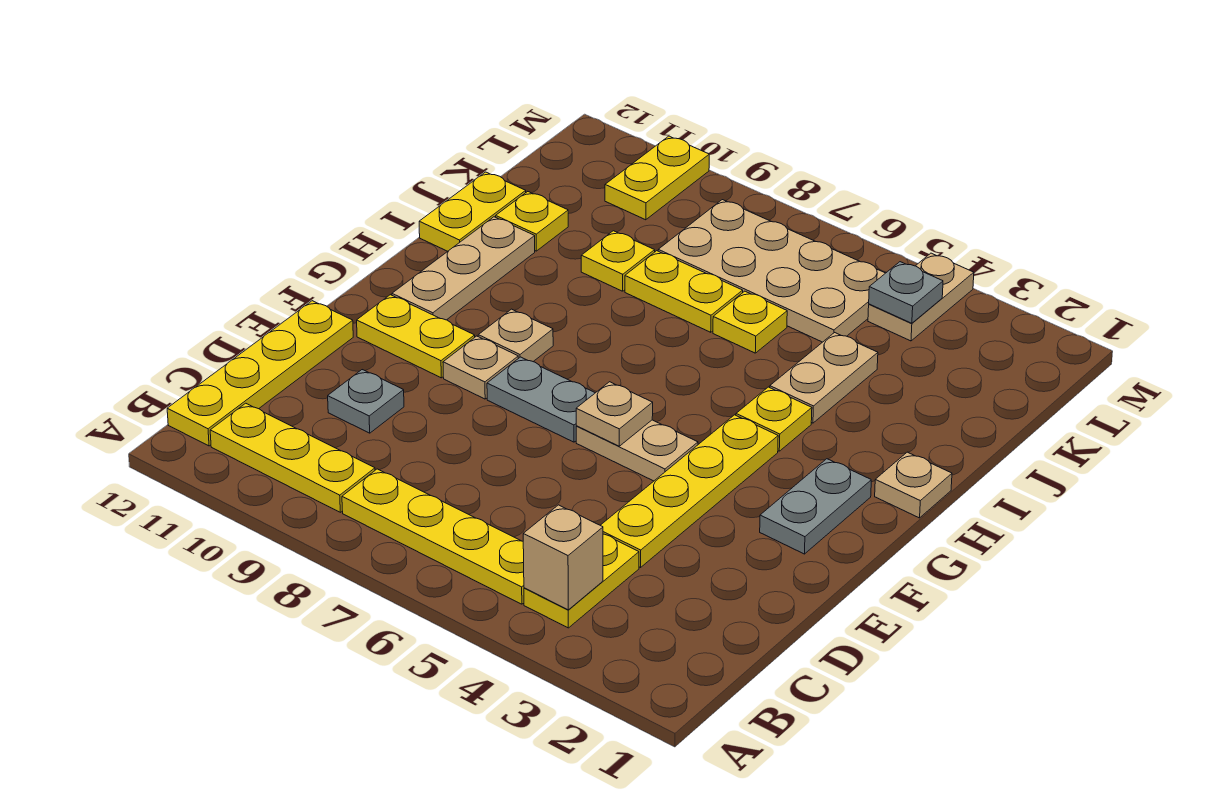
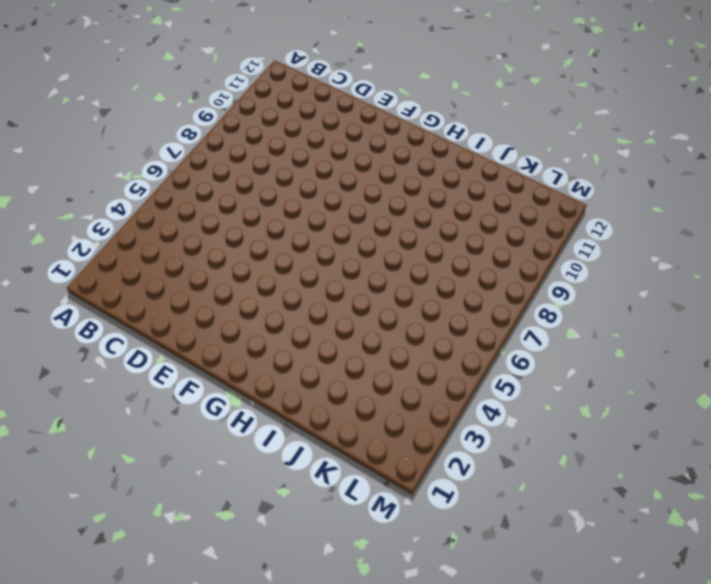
none -> yellow plate B4:C4 level 1
none -> yellow plate B5:B8 level 1
none -> yellow plate B9:B11 level 1

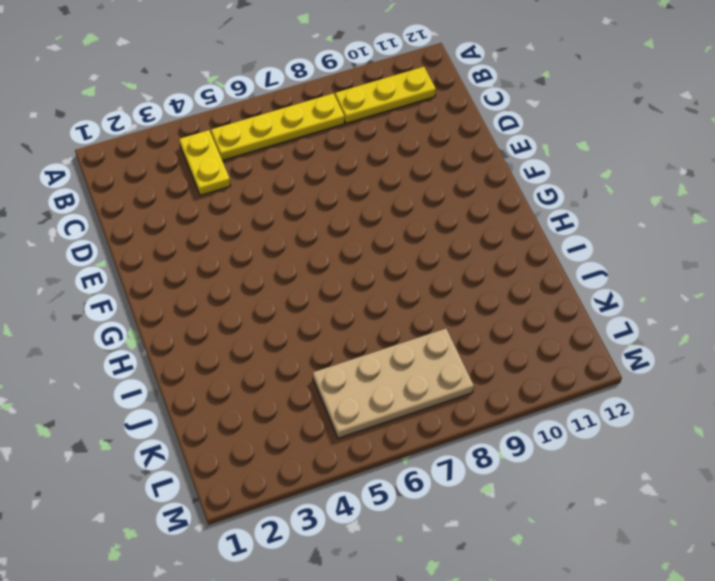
none -> yellow plate B12:E12 level 1
none -> yellow plate D4:G4 level 1
none -> grey plate D10 level 1

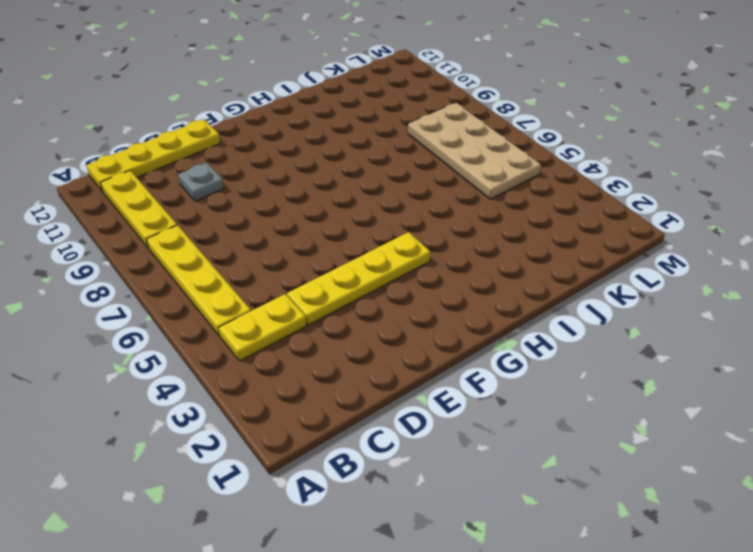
none -> grey plate F2:G2 level 1
none -> tan plate F5:F6 level 1
none -> grey plate F7:F8 level 1

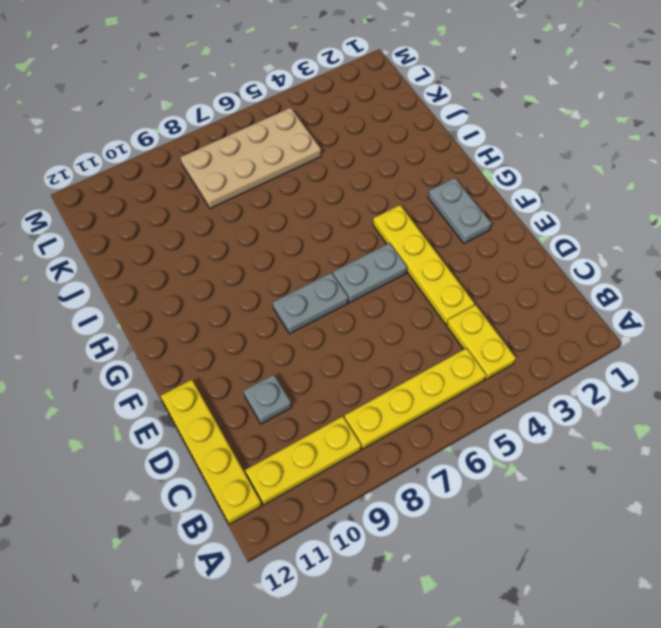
grey plate F5:F6 level 1 -> tan plate F5:F6 level 1
none -> tan plate F9 level 1
none -> yellow plate F10:F11 level 1
none -> tan plate G9 level 1

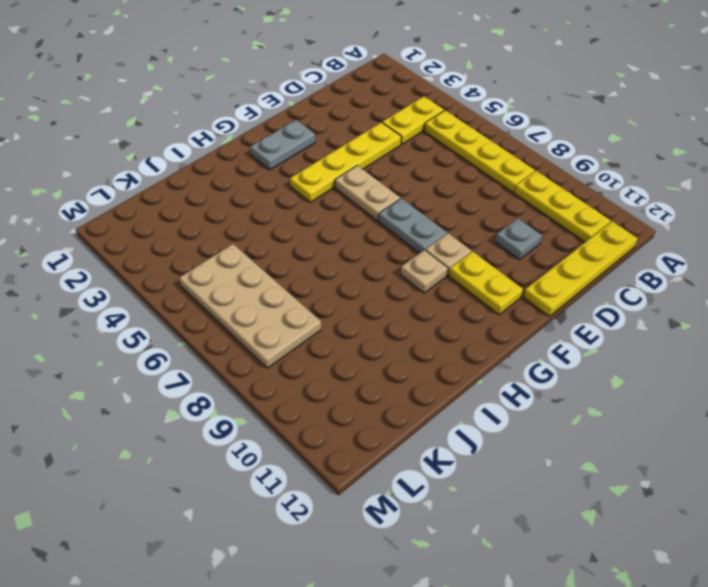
none -> tan plate G11:I11 level 1
none -> tan plate H1 level 1
none -> yellow plate H4 level 1

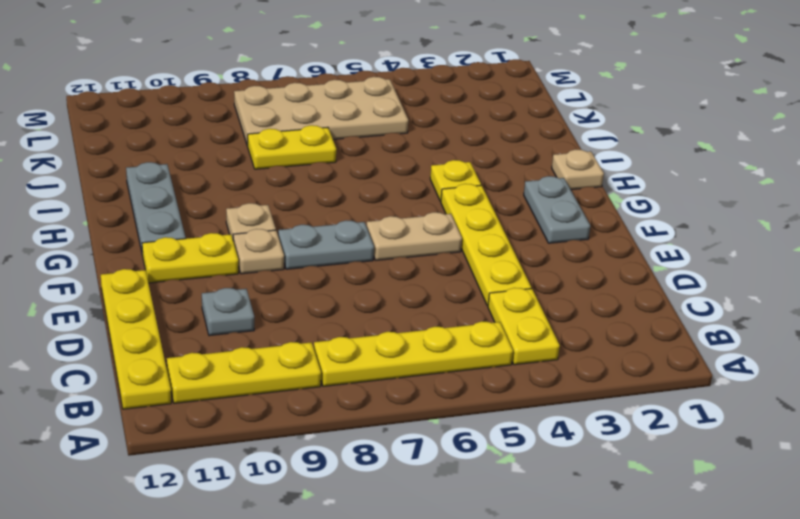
grey plate G11:I11 level 1 -> tan plate G11:I11 level 1
none -> tan plate I4:J4 level 1
none -> yellow plate I12:J12 level 1
none -> yellow plate J6 level 1

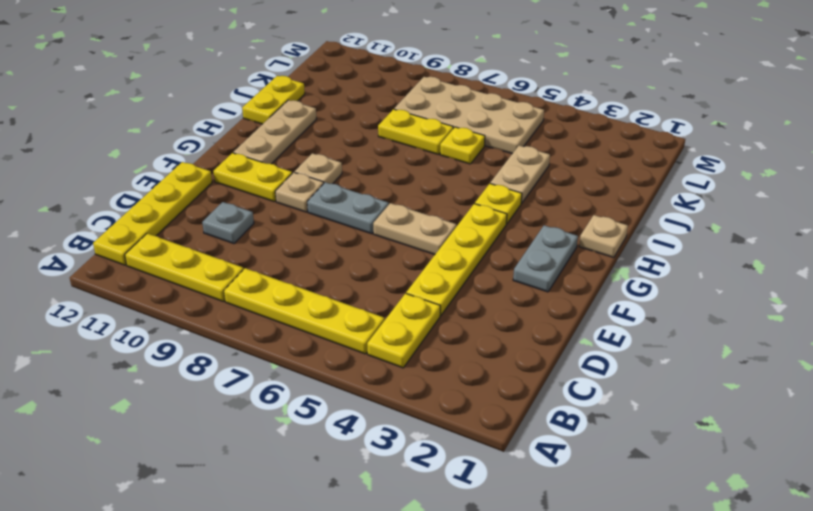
none -> yellow plate J9 level 1
none -> yellow plate J11 level 1
none -> tan plate L4:M4 level 1

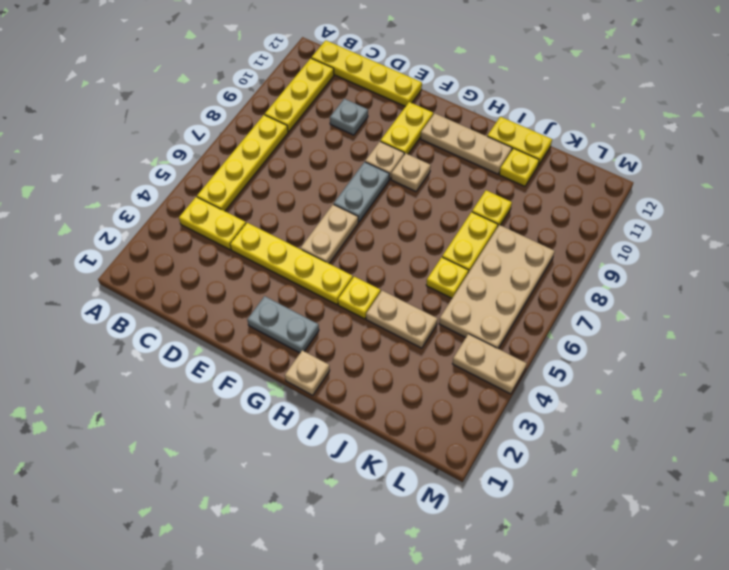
none -> yellow plate L10:M10 level 1
none -> tan brick B4 level 2
none -> tan plate F6 level 2

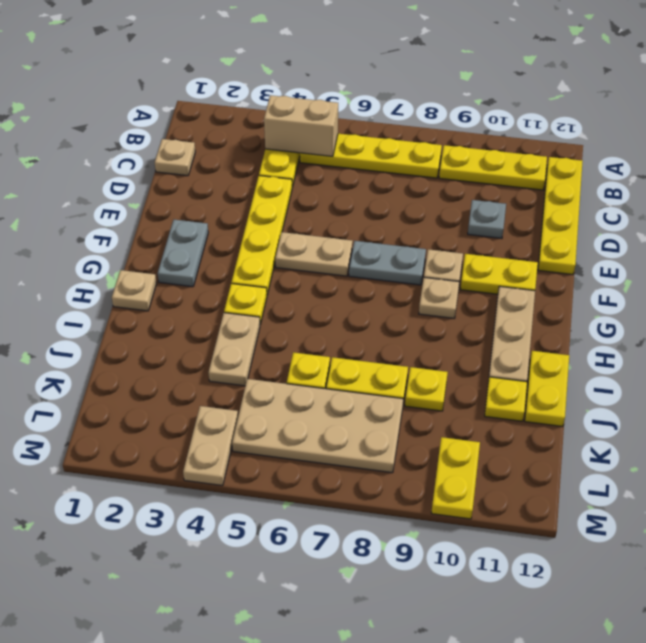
tan brick B4:B5 level 2 -> tan brick B4 level 2
tan plate C1 level 1 -> tan plate F6 level 2
none -> grey plate L4 level 2

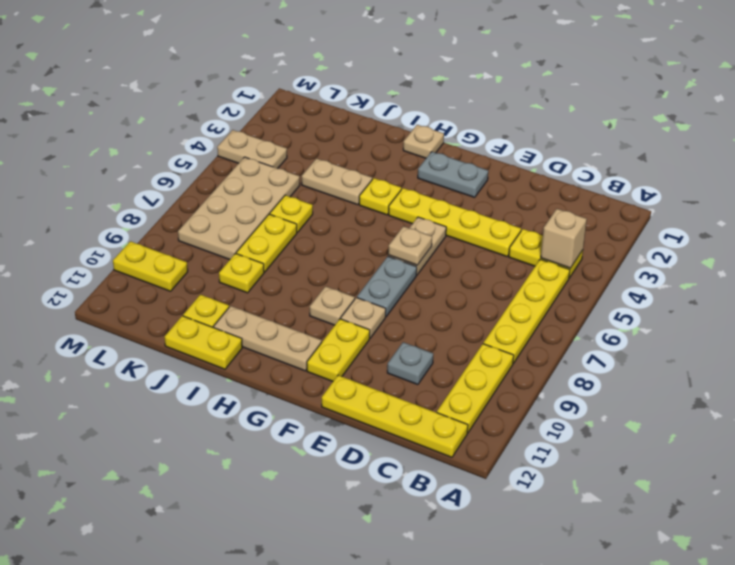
none -> grey plate L4 level 2

